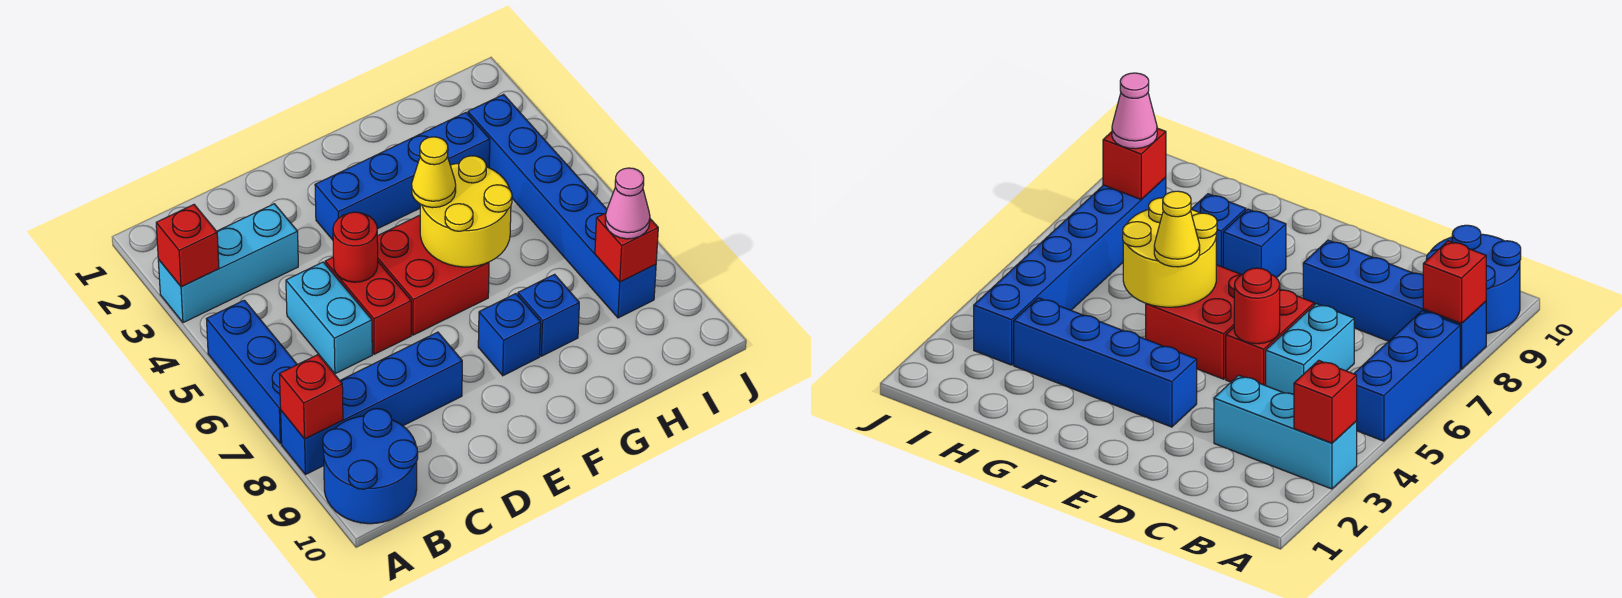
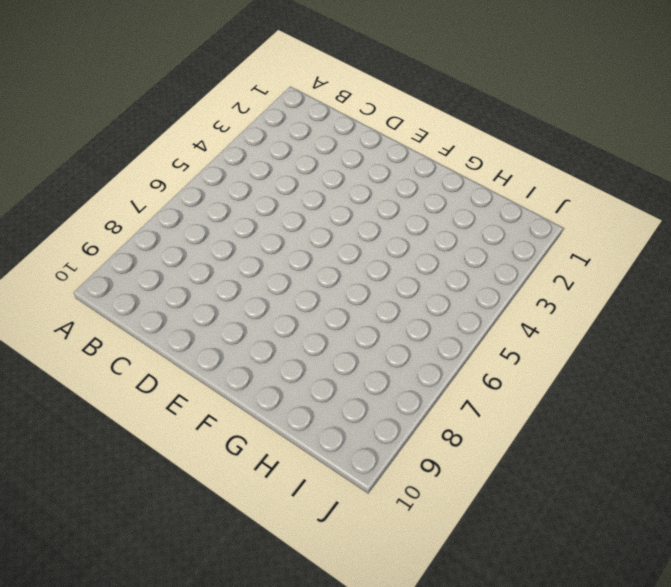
none -> cyan brick A3:C3 level 1
none -> blue brick A5:A7 level 1
none -> blue brick A8:D8 level 1

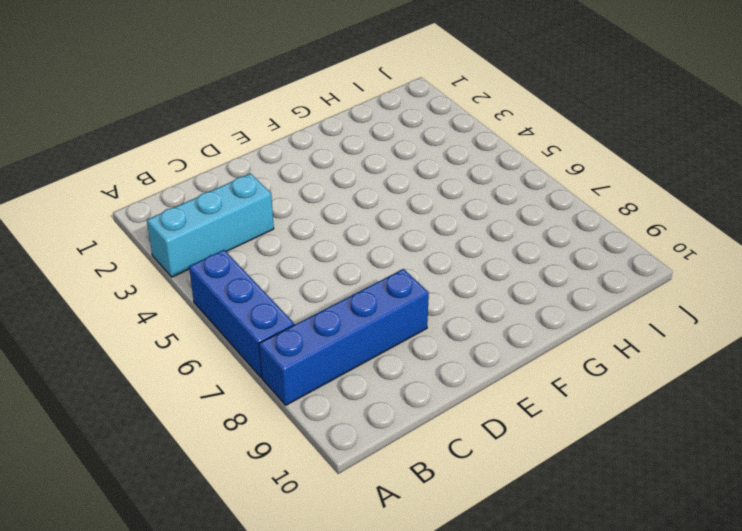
none -> blue round brick A9:B10 level 1
none -> cyan brick C5:C6 level 1
none -> red brick D5:D6 level 1

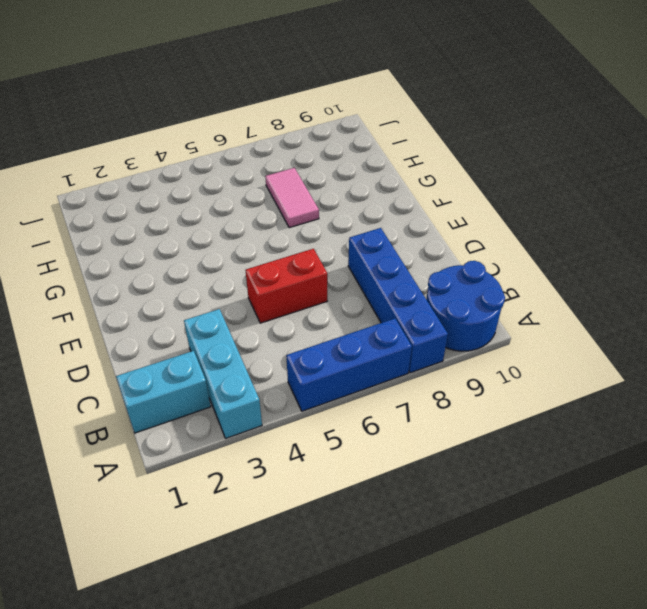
cyan brick B1:B2 level 1 -> cyan brick C5:C6 level 1
pink tile G7:H7 level 1 -> none
none -> blue brick E3:H3 level 1
none -> red brick E5:F6 level 1
none -> blue brick F8 level 1

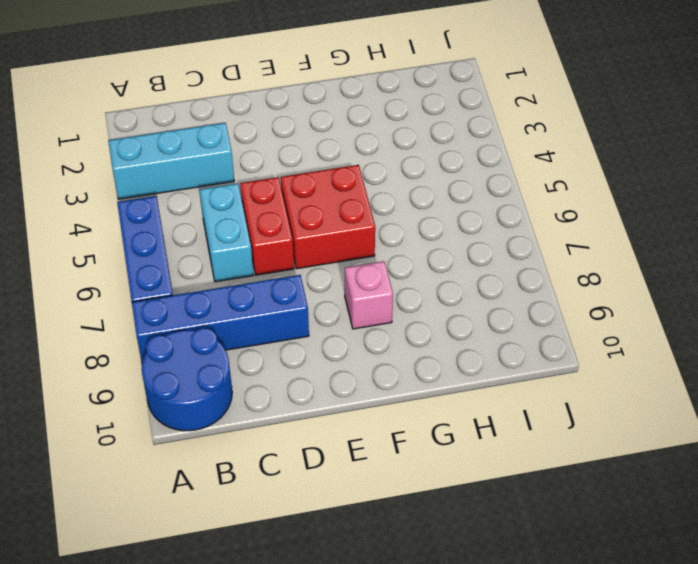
pink brick F8 level 1 -> blue brick F8 level 1
none -> blue brick E3:H3 level 1
none -> blue brick G8 level 1
none -> blue brick I3:I8 level 1

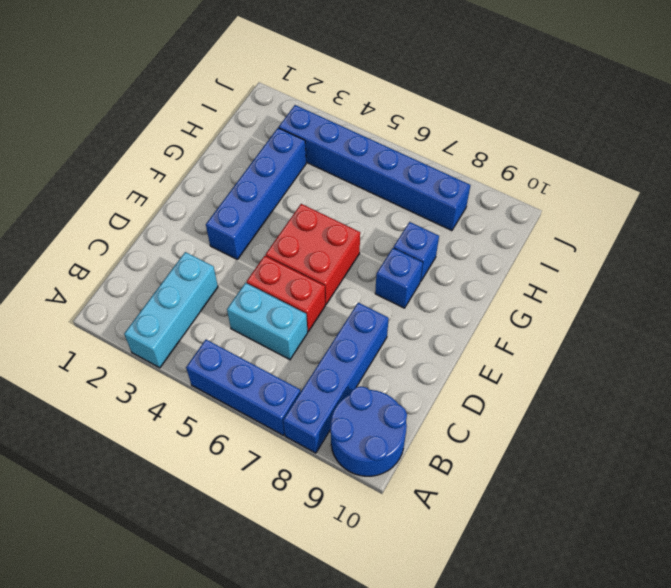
none -> red brick A3 level 2
none -> red brick A8 level 2
none -> red round brick D5 level 2

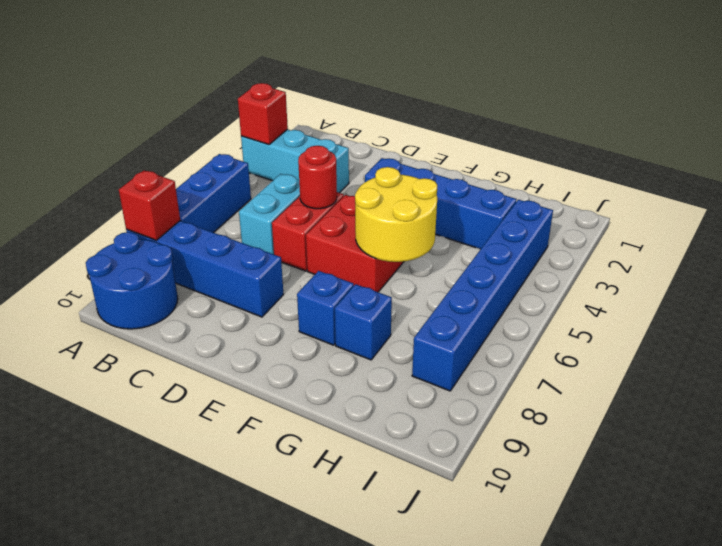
none -> red brick I8 level 2
none -> yellow cone F5 level 3
none -> pink cone I8 level 3

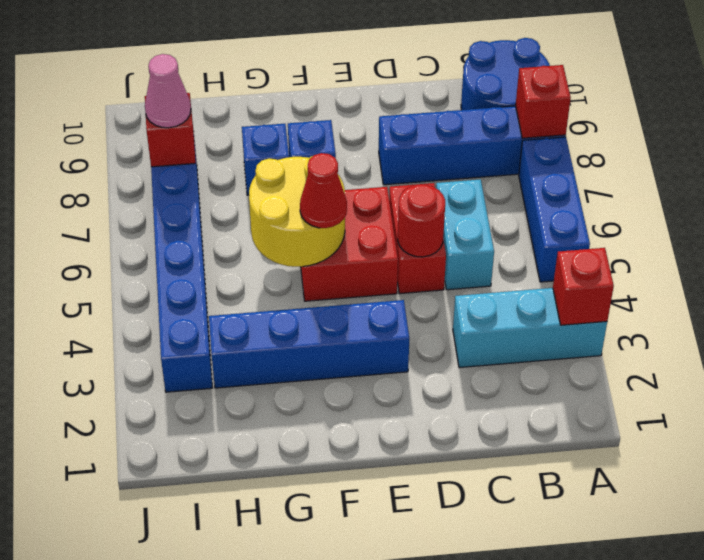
red cone F5 level 3 -> yellow cone F5 level 3

